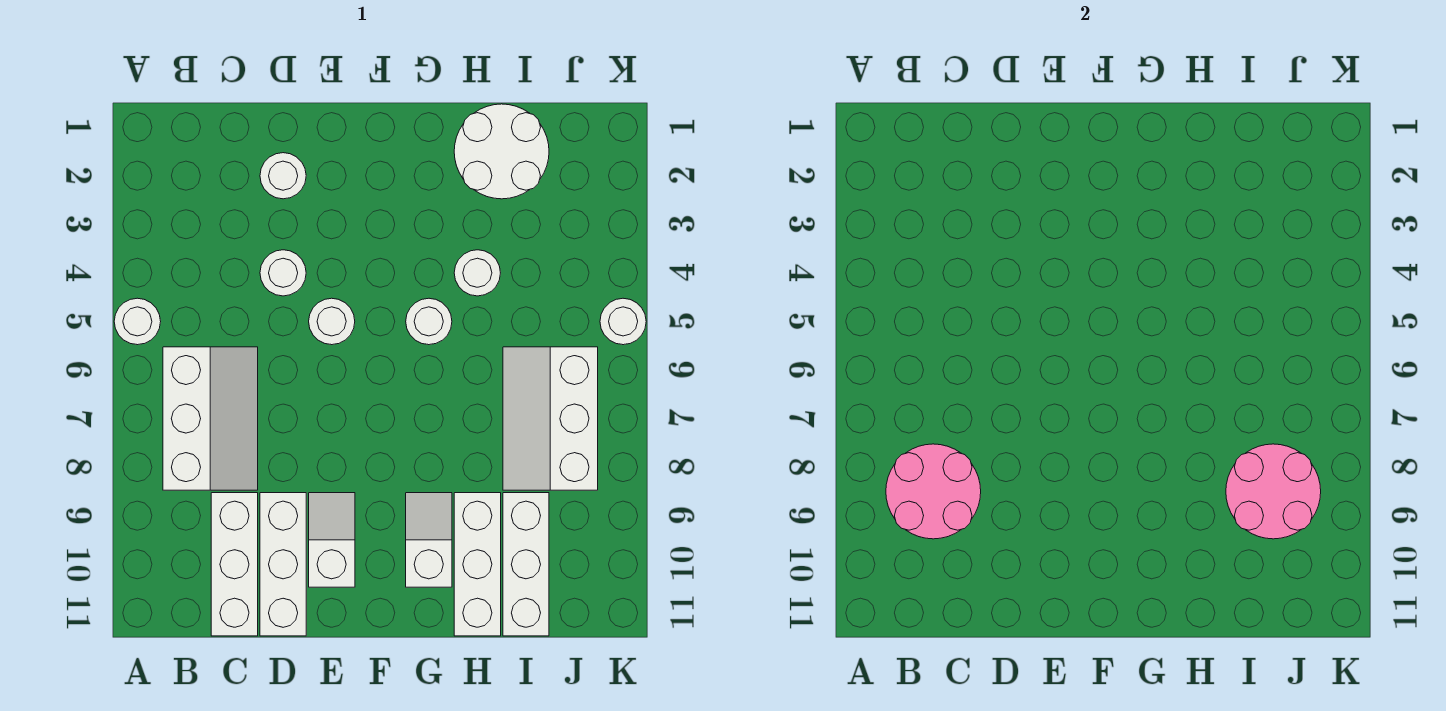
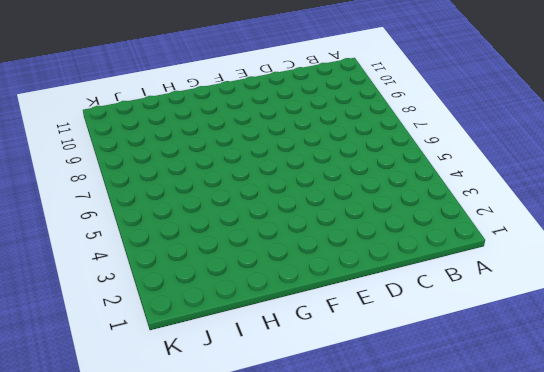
none -> white round brick A5 level 1
none -> white slope B6:C8 level 1 top B
none -> white brick C9:C11 level 1

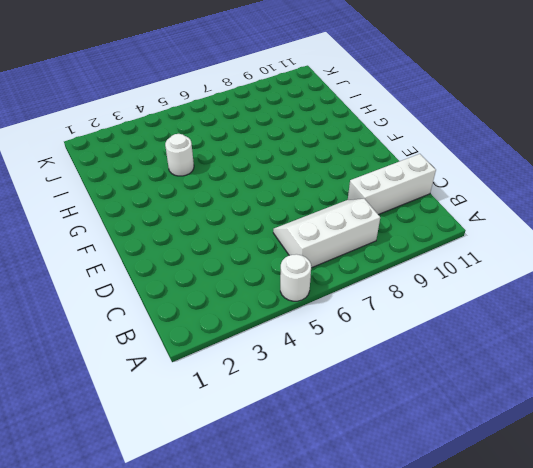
none -> white round brick D2 level 1
none -> white round brick D4 level 1
none -> white brick D9:D11 level 1

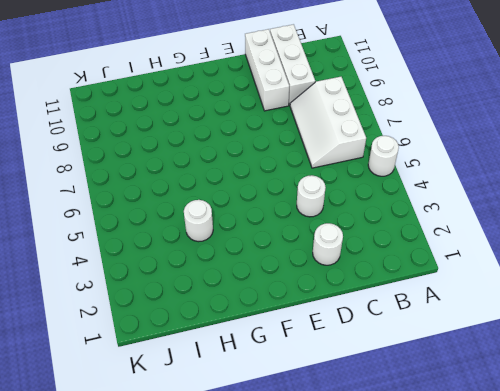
none -> white round brick E5 level 1
none -> white slope E9:E10 level 1 top 10
none -> white round brick G5 level 1

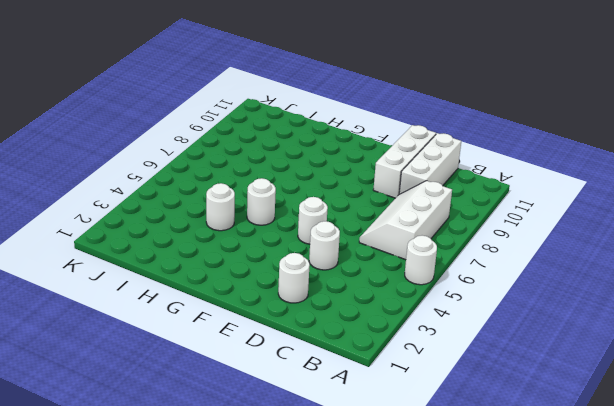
none -> white slope E9:E10 level 1 top 10
none -> white slope G9:G10 level 1 top 10
none -> white round brick H1:I2 level 1

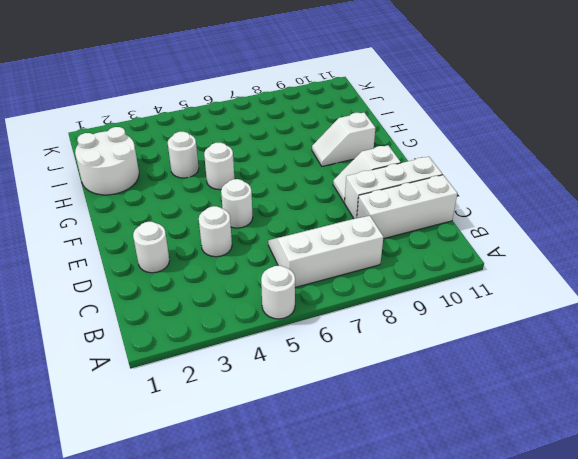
none -> white brick H9:H11 level 1
none -> white slope I6:J8 level 1 top J
none -> white brick I9:I11 level 1

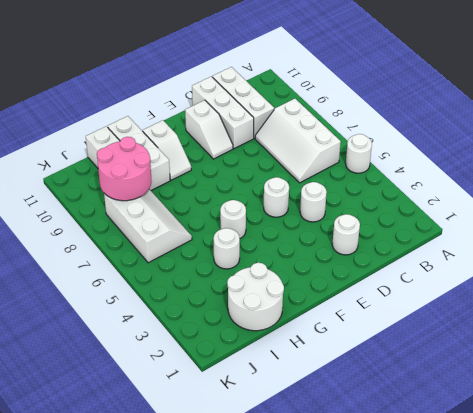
none -> white round brick K5 level 1
none -> pink round brick B8:C9 level 2

